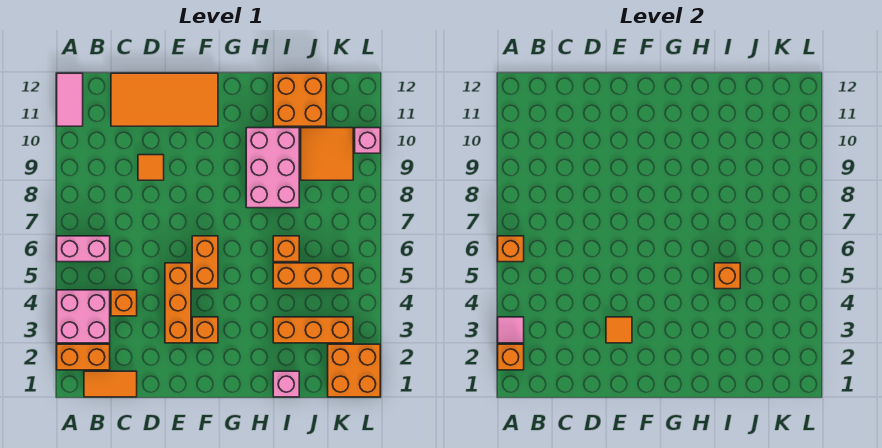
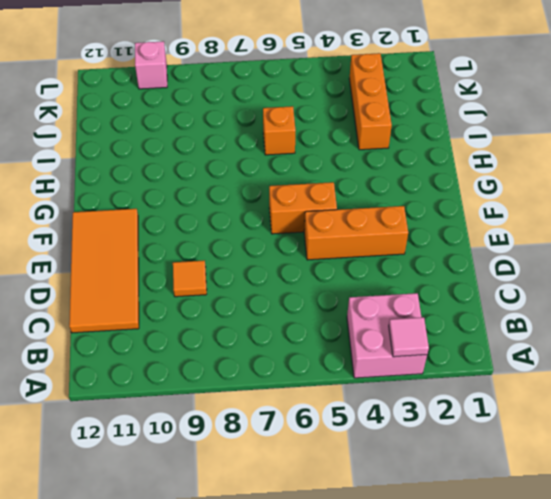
none -> orange brick A2:B2 level 1
none -> pink brick A6:B6 level 1
none -> pink tile A11:A12 level 1

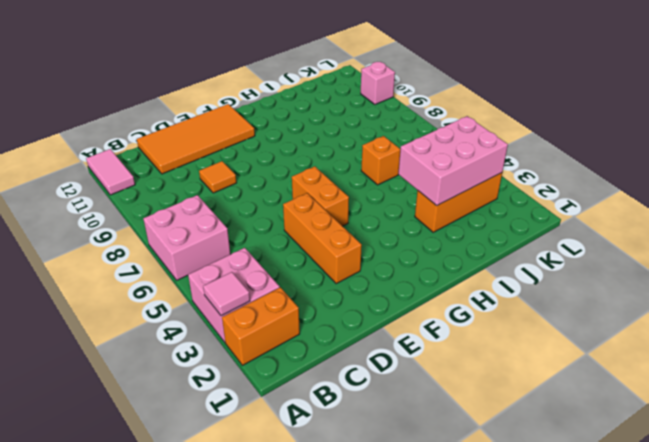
pink brick A6:B7 level 1 -> pink brick A6:B6 level 1
pink brick I3:K4 level 2 -> pink brick H8:I10 level 1
none -> orange tile B1:C1 level 1
none -> orange brick C4 level 1
none -> orange brick F3 level 1

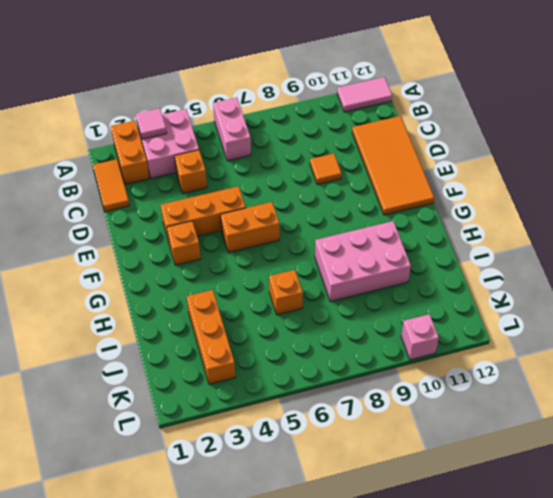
none -> pink brick I1 level 1
none -> orange brick I5:K5 level 1
none -> orange brick I11:J12 level 1

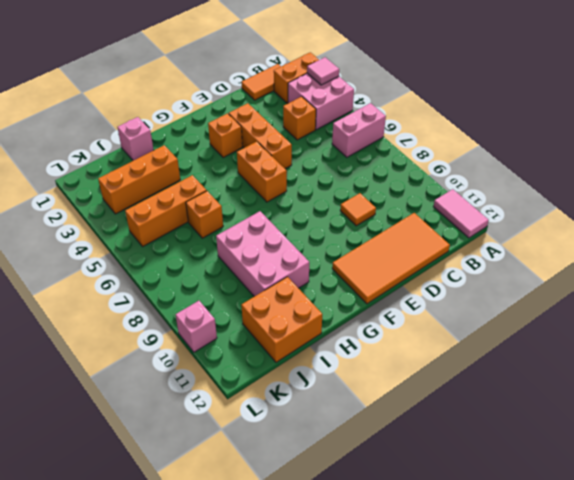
none -> orange tile J9:K10 level 1
none -> orange brick K1:L2 level 1
none -> orange brick A2 level 2

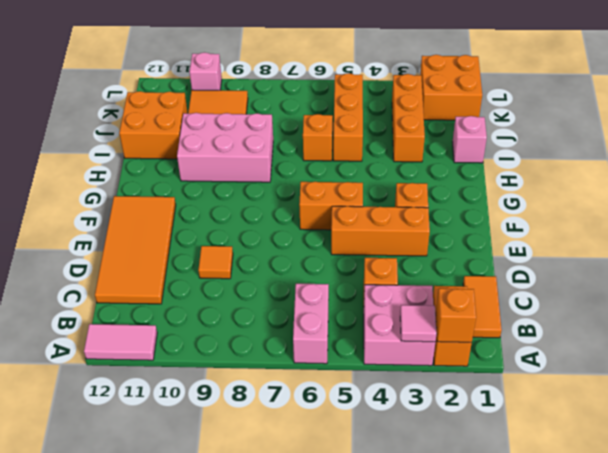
none -> orange brick A6 level 2
none -> orange tile E3 level 2
none -> orange brick I5 level 2

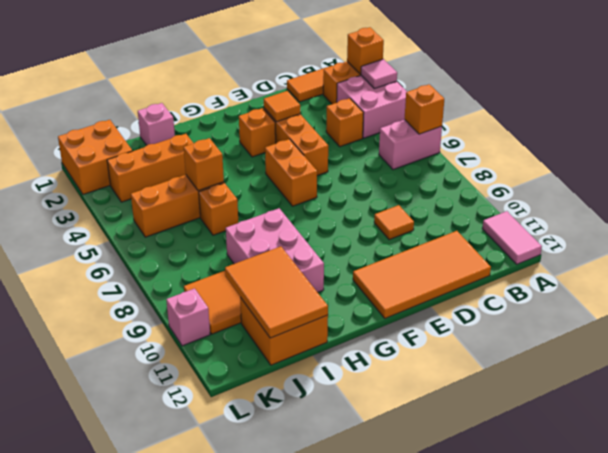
orange tile I10:J12 level 2 -> none

